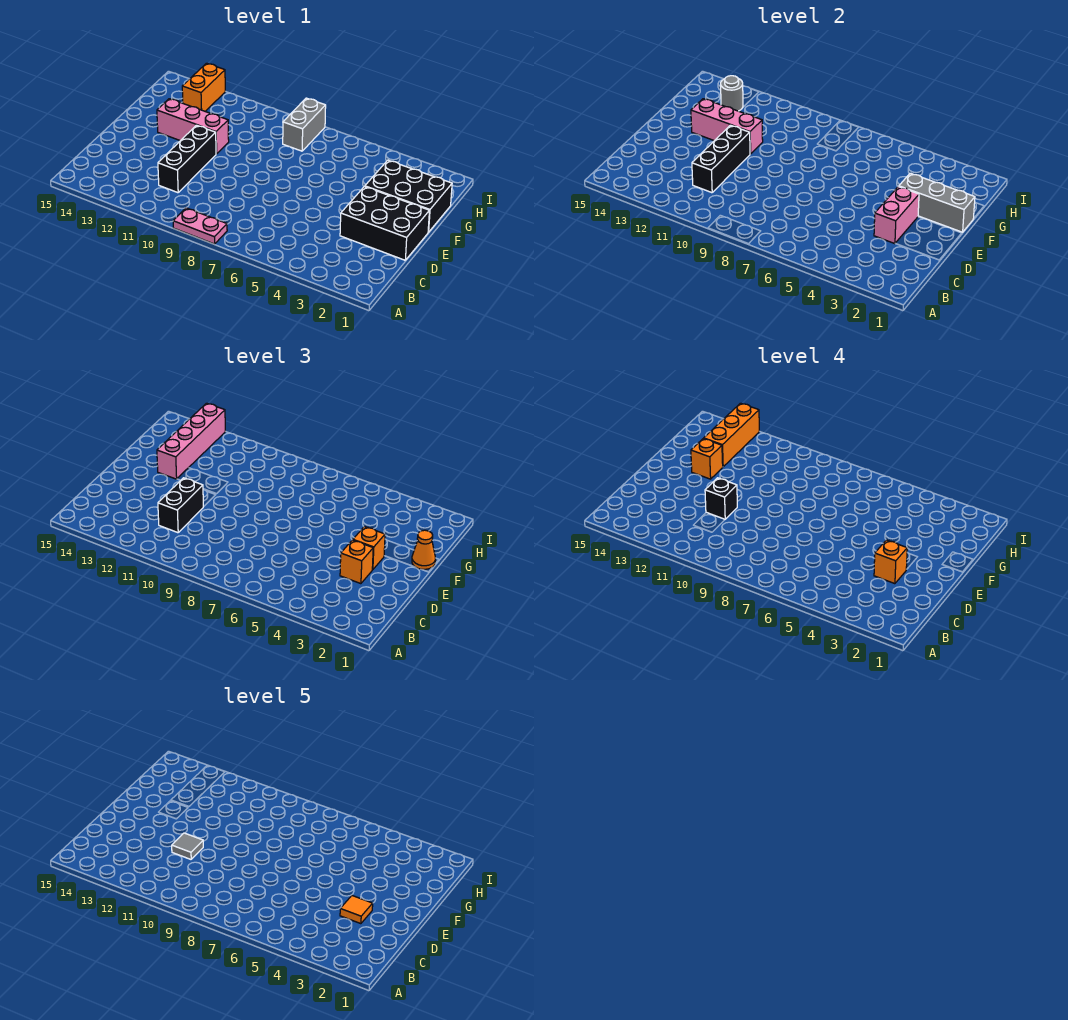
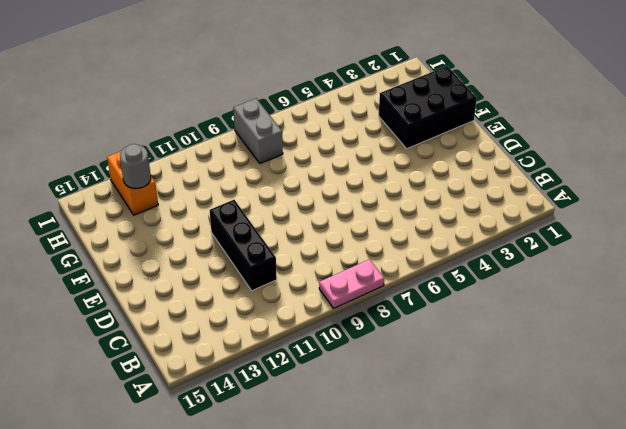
none -> black brick D1:E3 level 1
none -> pink brick F11:F13 level 1
none -> black brick C11:E11 level 2

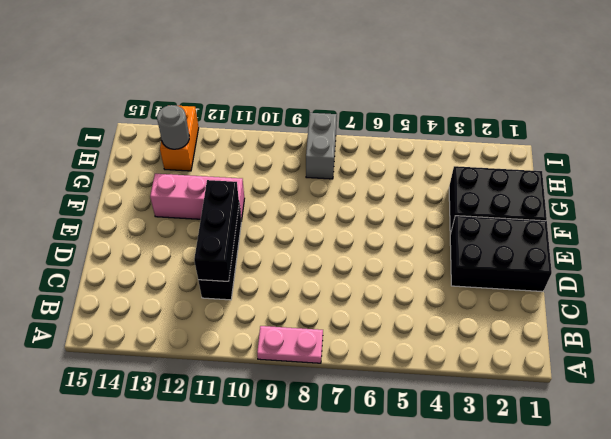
none -> pink brick D3:E3 level 2
none -> grey brick F1:F3 level 2
none -> pink brick F11:F13 level 2

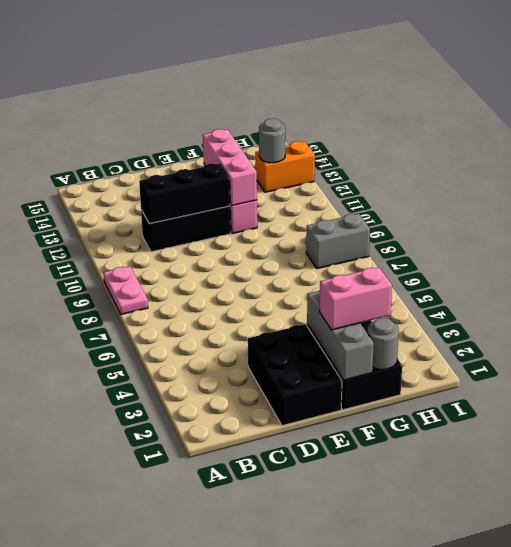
pink brick F2:G2 level 3 -> pink brick D3:E3 level 2
grey round brick G1 level 2 -> none
none -> black brick C11:D11 level 3
none -> orange brick D3 level 3
none -> orange brick E3 level 3

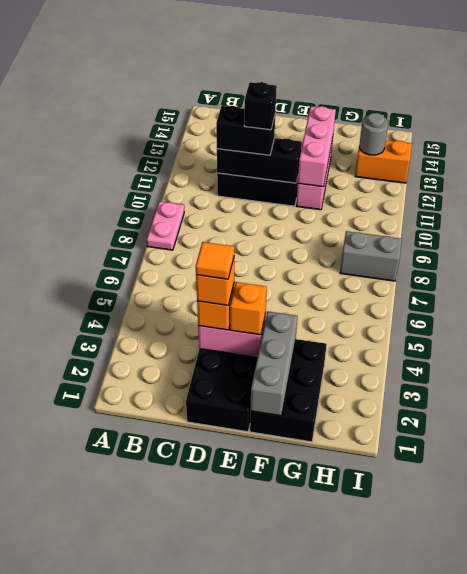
none -> orange cone F1 level 3
none -> pink brick F13:I13 level 3
none -> orange brick F13 level 4

